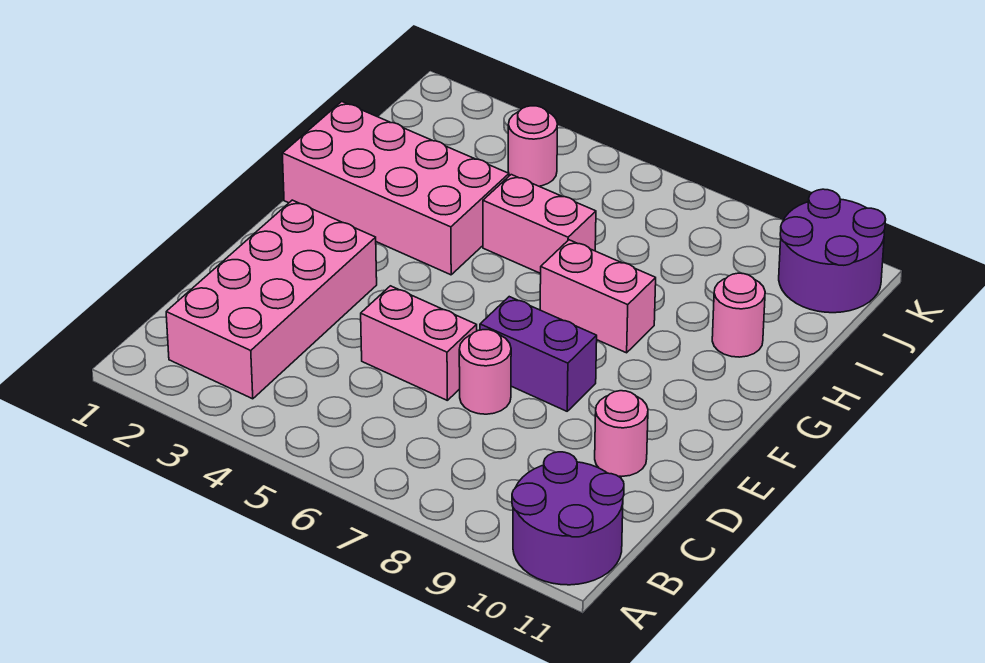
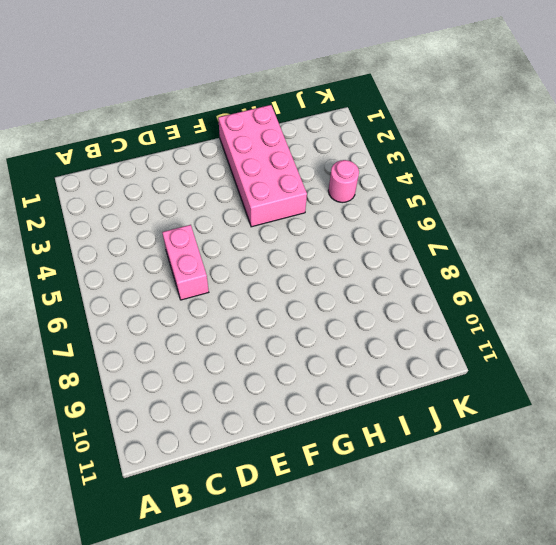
none -> purple round brick A10:B11 level 1
none -> pink brick B2:E3 level 1
none -> pink round brick D7 level 1

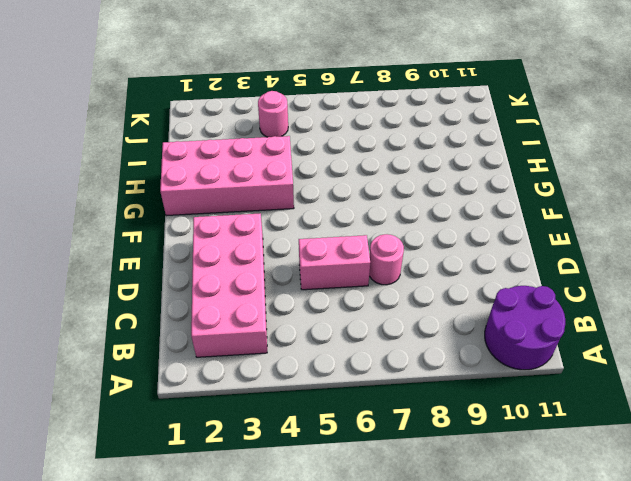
none -> pink round brick D10 level 1
none -> purple brick E7:E8 level 1
none -> pink brick G7:G8 level 1

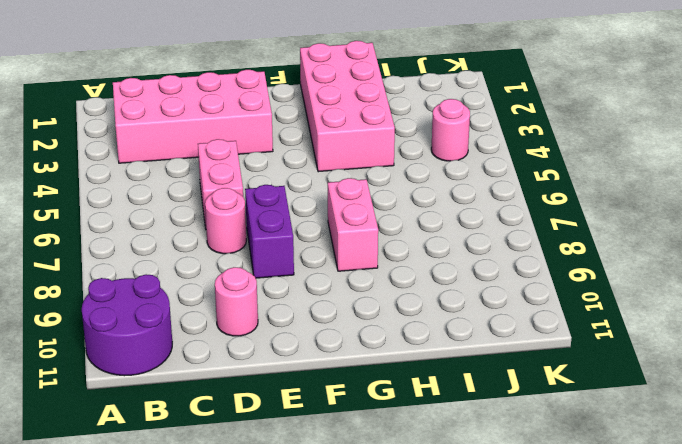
none -> pink brick H5:H6 level 1
none -> pink round brick H10 level 1
none -> purple round brick J10:K11 level 1

